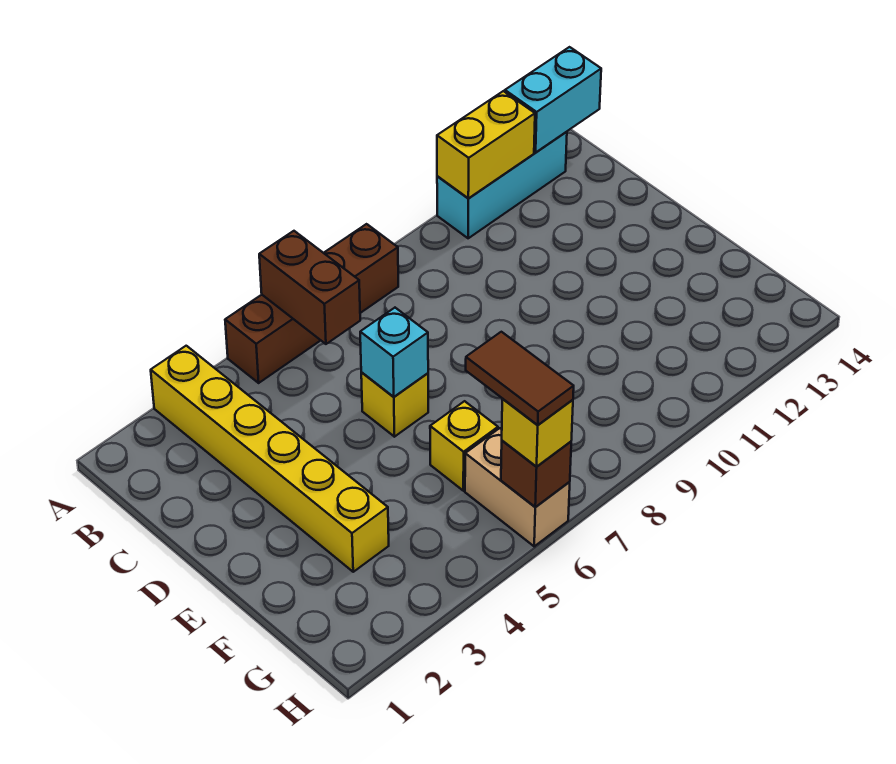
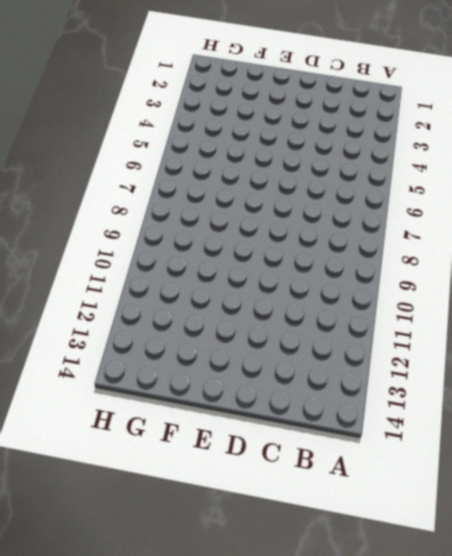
none -> yellow brick A3:F3 level 1
none -> brown brick A5:A8 level 1
none -> cyan brick A11:A13 level 1

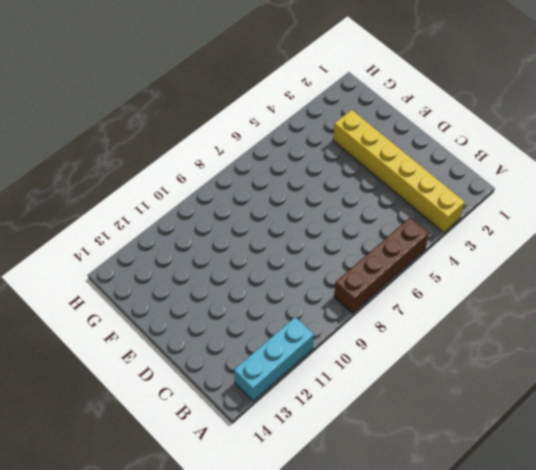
none -> yellow brick D6 level 1
none -> yellow brick F6 level 1
none -> tan brick G6:H6 level 1

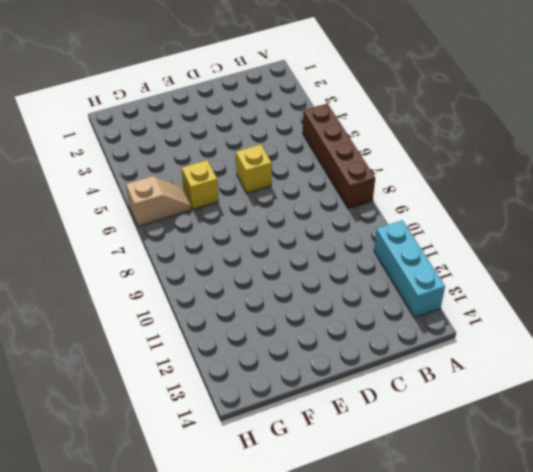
tan slope G6:H6 level 1 top H -> tan brick G6:H6 level 1
none -> yellow brick A3:F3 level 1
none -> brown brick A6:B6 level 2
none -> yellow brick A11:A12 level 2

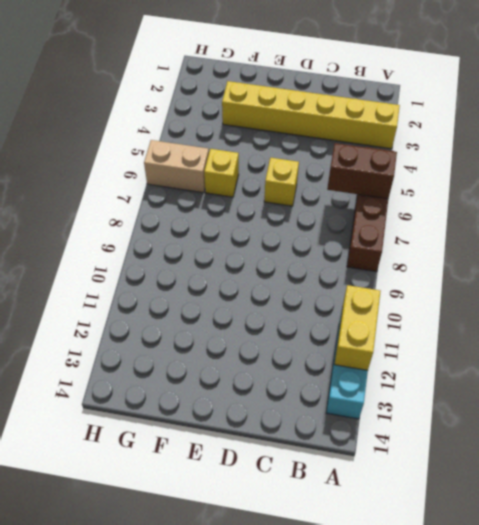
none -> cyan brick A13:A14 level 2
none -> cyan brick D6 level 2
none -> brown brick H6 level 2

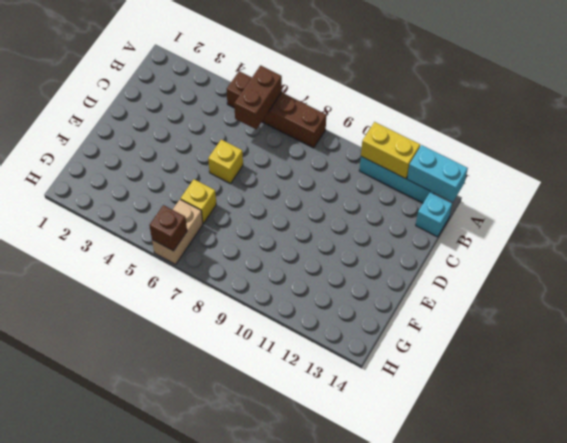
cyan brick B14 level 1 -> cyan brick D6 level 2
none -> yellow brick A3:F3 level 1
none -> yellow brick H6 level 3
none -> brown tile G6:H6 level 4

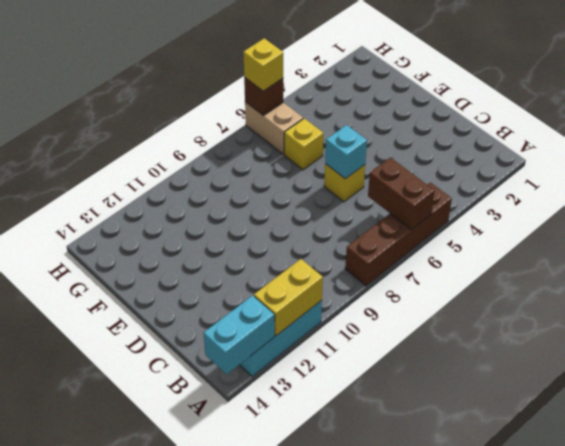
none -> yellow brick A3:F3 level 1
none -> brown tile G6:H6 level 4

